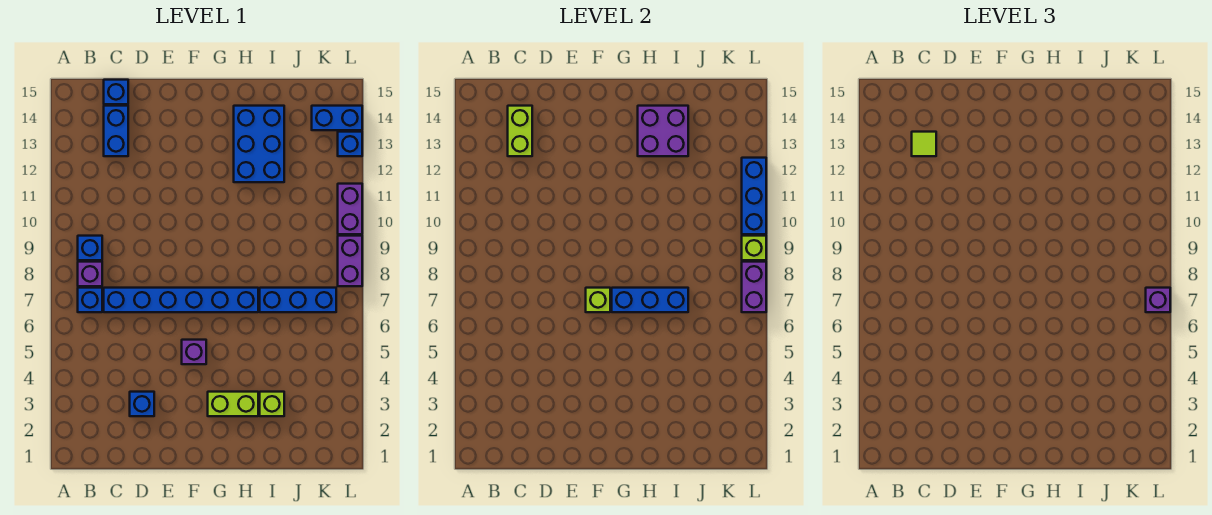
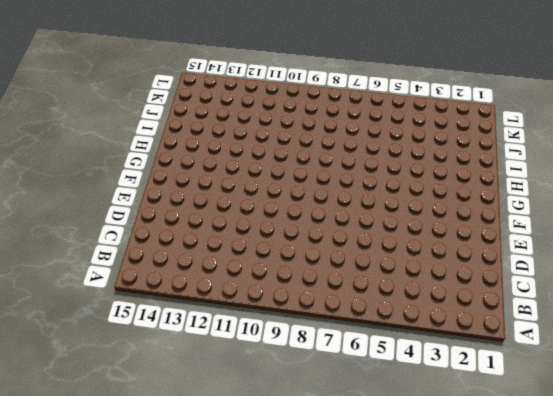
none -> blue brick B7 level 1
none -> purple brick B8 level 1
none -> blue brick B9 level 1

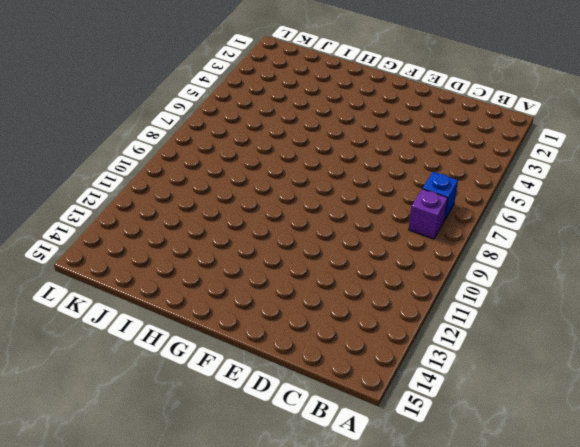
none -> blue brick B9 level 1
none -> blue brick C7:H7 level 1
none -> blue brick C13:C14 level 1

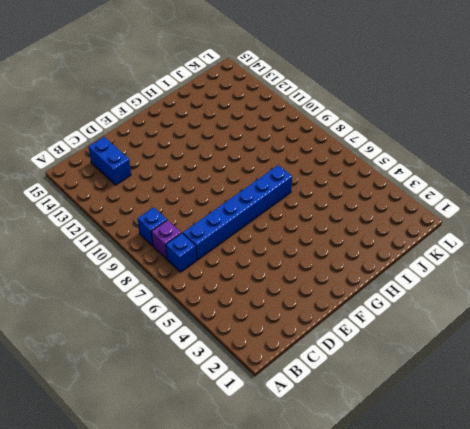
none -> blue brick C15 level 1
none -> blue brick D3 level 1
none -> purple brick F5 level 1

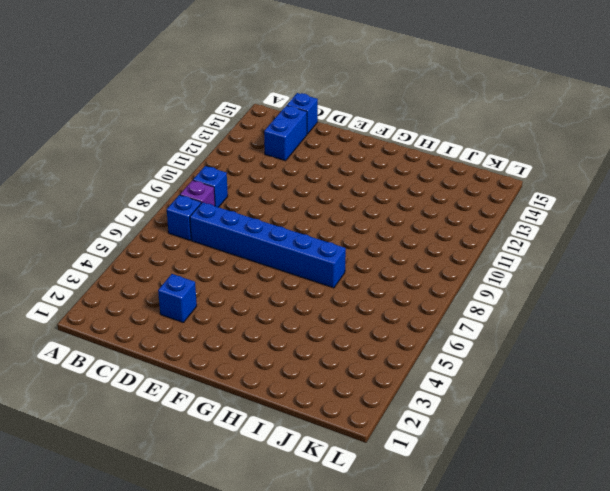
none -> purple brick F5 level 1
none -> lime brick G3:H3 level 1
none -> blue brick H12:I14 level 1

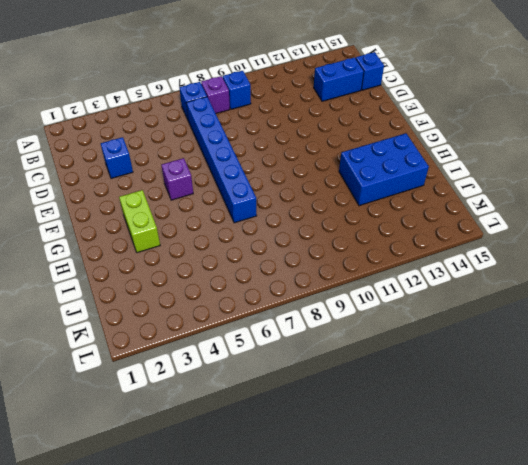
none -> lime brick I3 level 1
none -> blue brick I7:K7 level 1
none -> blue brick K14:L14 level 1

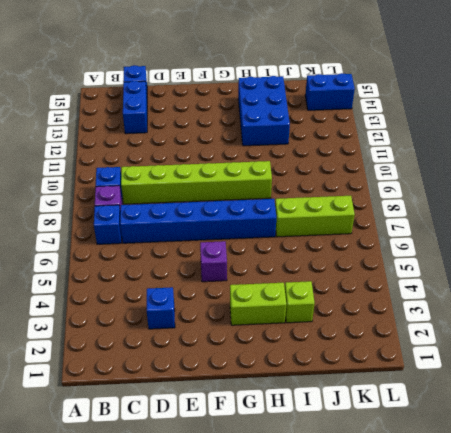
lime brick C9:H9 level 1 -> none
lime brick I7:K7 level 1 -> blue brick I7:K7 level 1
none -> purple brick L8:L9 level 1
none -> purple brick L10:L11 level 1
none -> blue brick L13 level 1

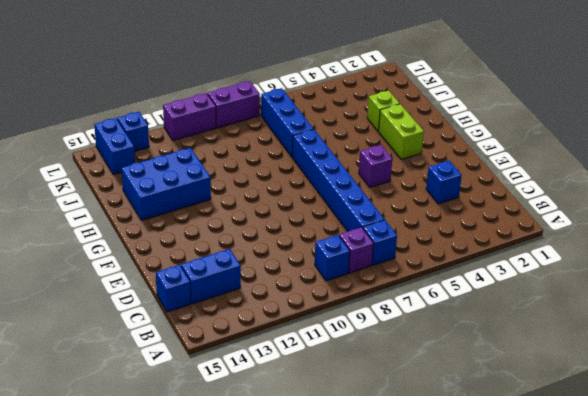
none -> lime brick C13:C14 level 2
none -> lime brick F7 level 2
none -> blue brick G7:I7 level 2

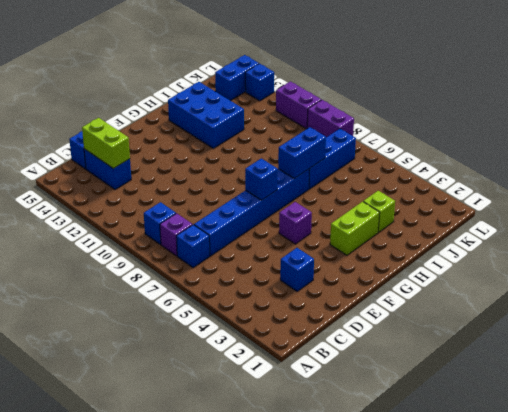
blue brick F7 level 2 -> lime brick F7 level 2
blue brick H7:I7 level 2 -> blue brick G7:I7 level 2
none -> purple brick H13:I14 level 2
none -> purple brick L7:L8 level 2
none -> lime brick L9 level 2

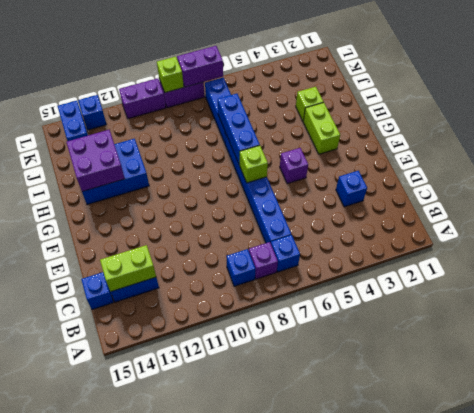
none -> blue brick L10:L12 level 2
none -> lime tile C13 level 3
none -> purple brick L7 level 3

